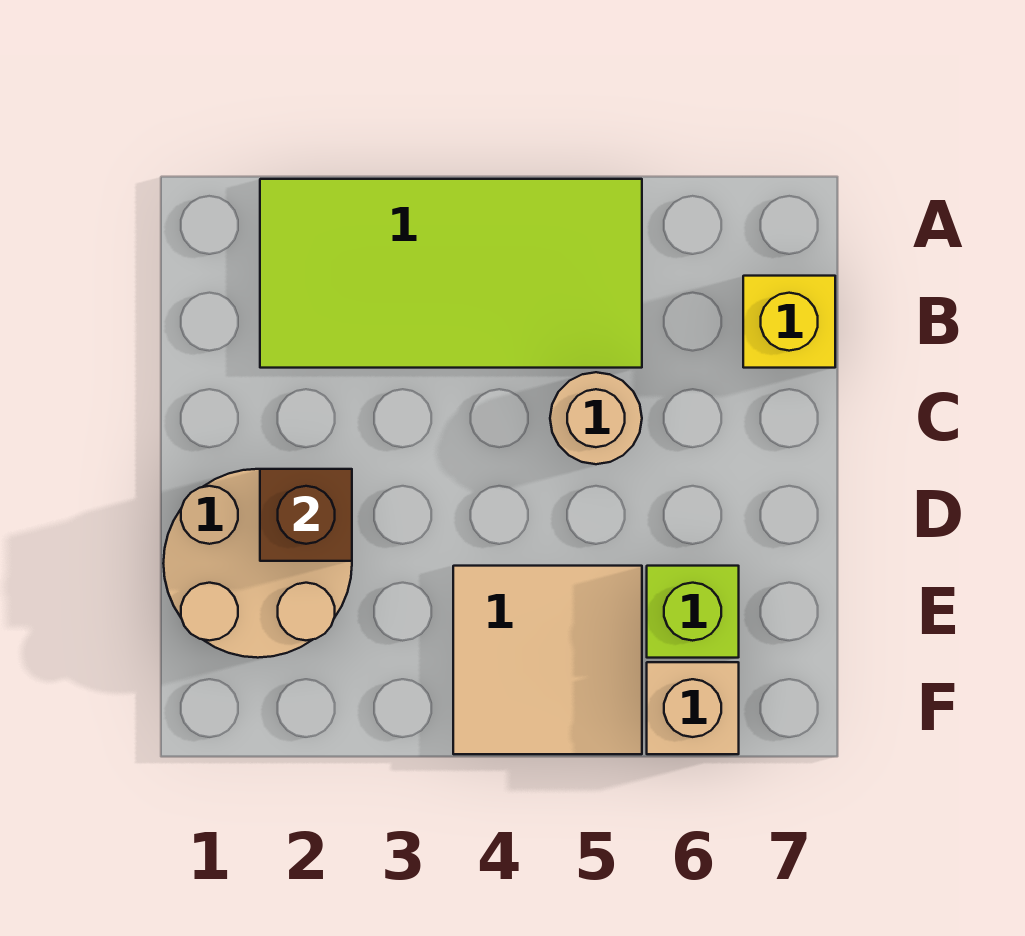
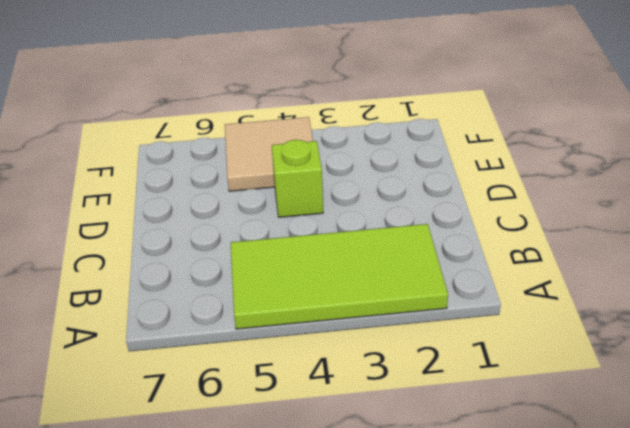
lime brick D4 level 1 -> lime brick E6 level 1
none -> yellow brick B7 level 1
none -> tan round brick C5 level 1

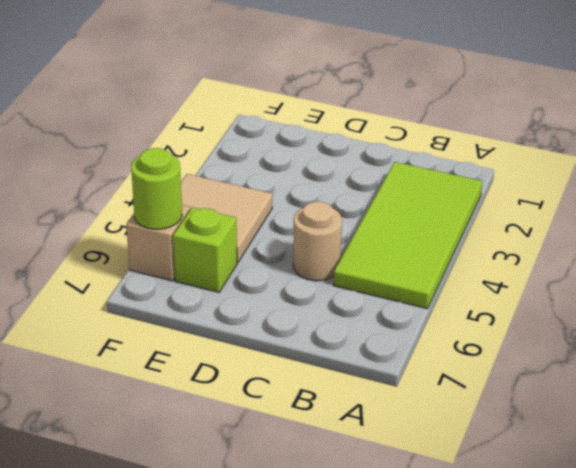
lime round brick F6 level 2 -> none
none -> yellow brick B7 level 1
none -> tan round brick D1:E2 level 1

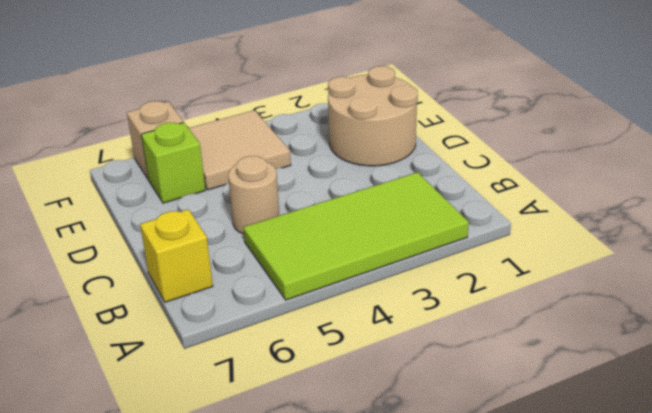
none -> brown brick D2 level 2

